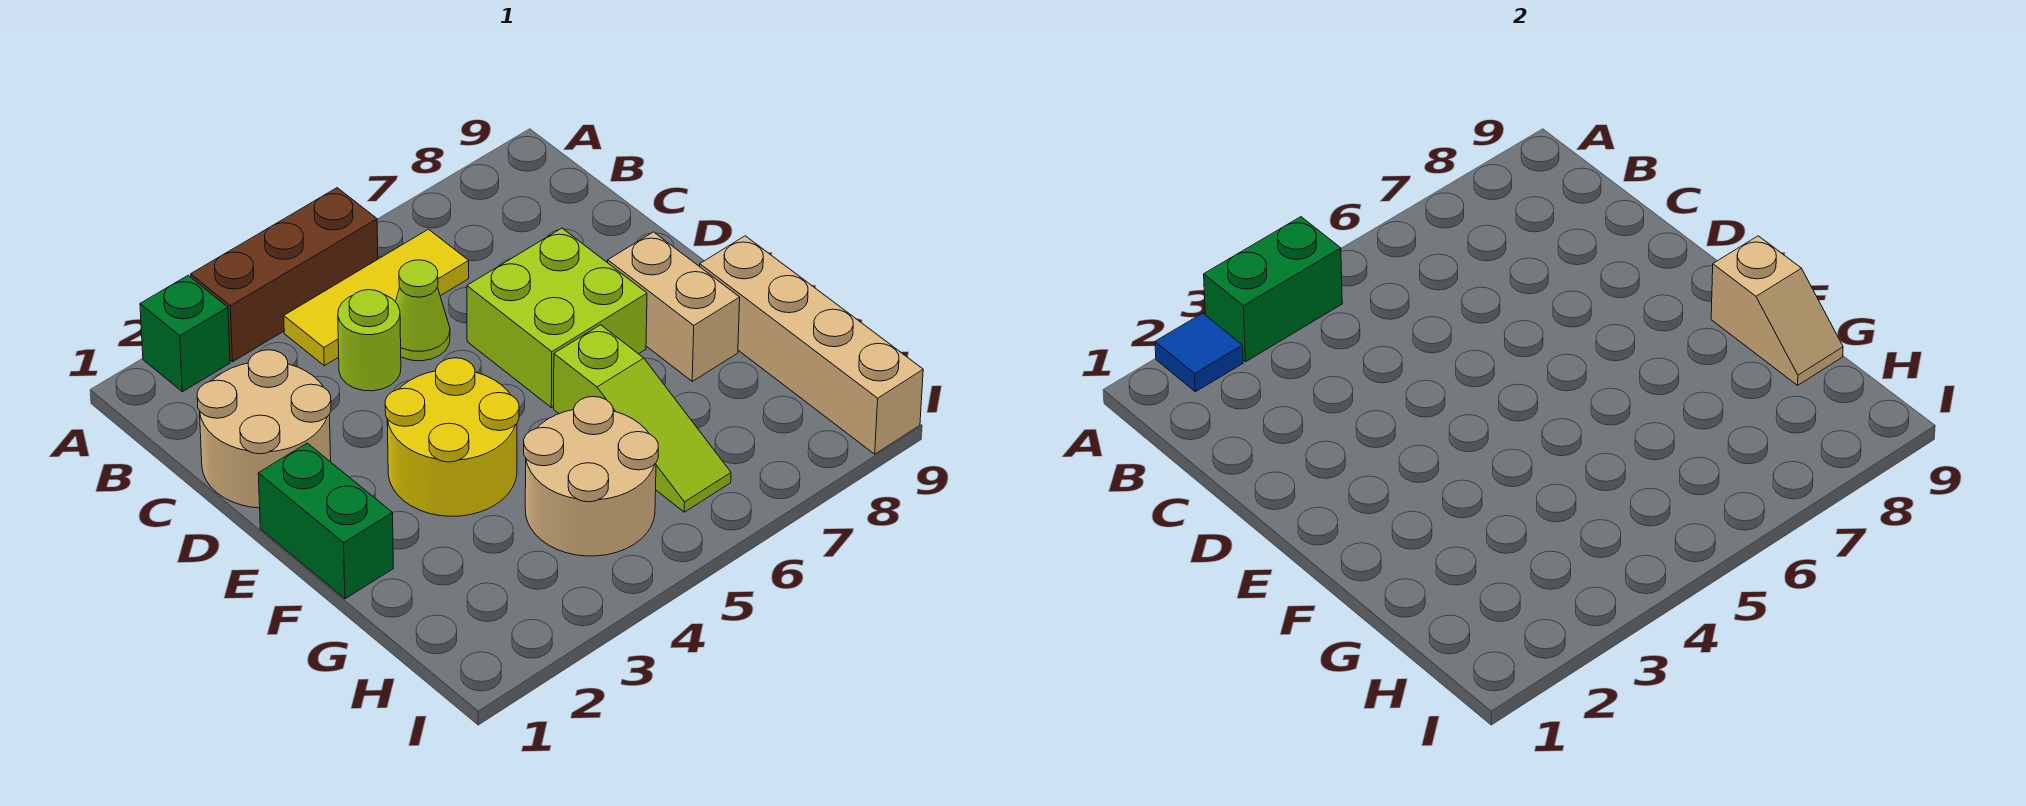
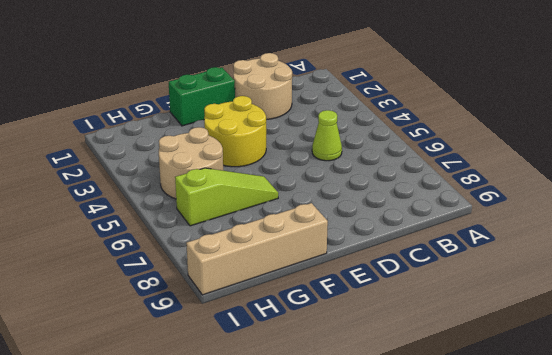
lime slope F6:H6 level 1 top H -> lime slope F6:H6 level 1 top F
none -> green brick A2 level 1
none -> brown brick A3:A5 level 1
none -> yellow tile B4:B6 level 1

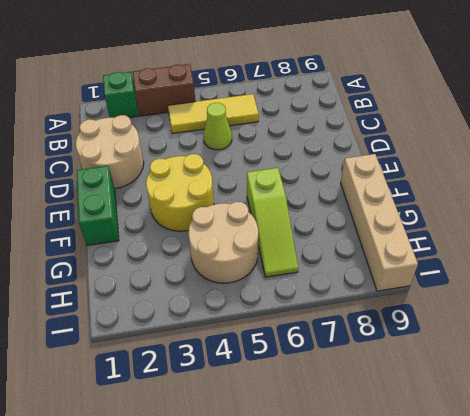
brown brick A3:A4 level 1 -> brown brick A3:A5 level 1
none -> lime round brick C4 level 1
none -> lime brick D6:E7 level 1
none -> tan brick E8:F8 level 1

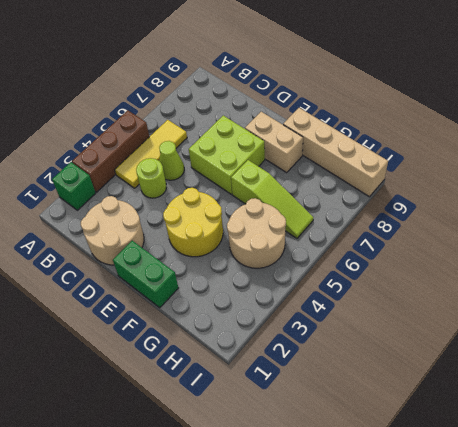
none -> blue tile A2 level 2
none -> green brick A3:A4 level 2
none -> tan slope F9:G9 level 2 top F

